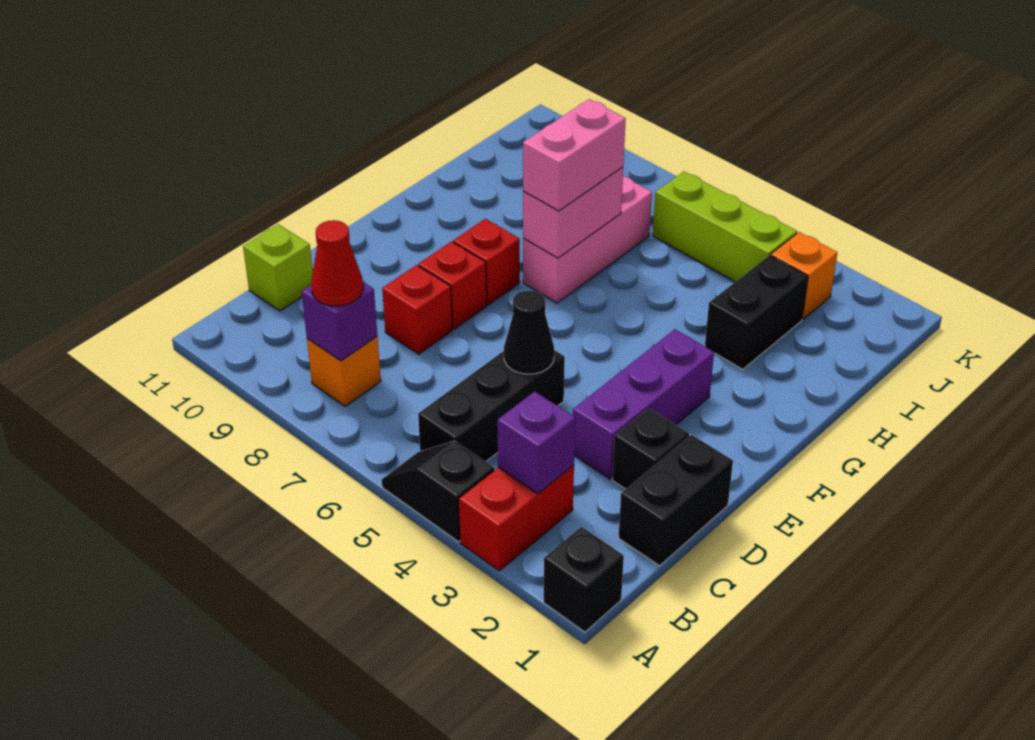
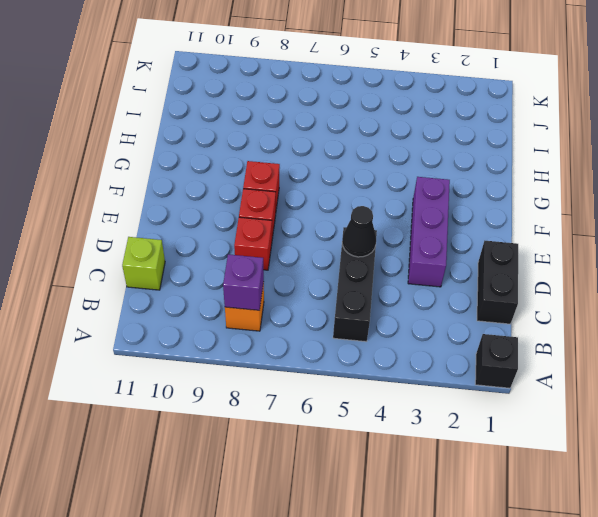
none -> red brick A3:B3 level 1
none -> black slope A4:A5 level 1 top 4
none -> black brick D2 level 1

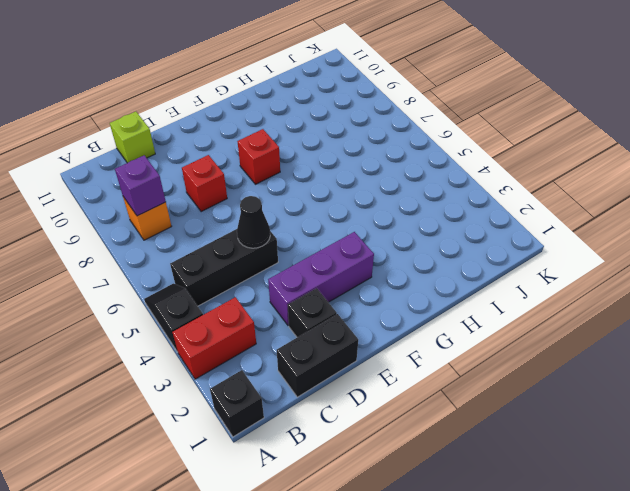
none -> red brick E8 level 1
none -> pink brick G7:I7 level 1
none -> black brick H3:I3 level 1

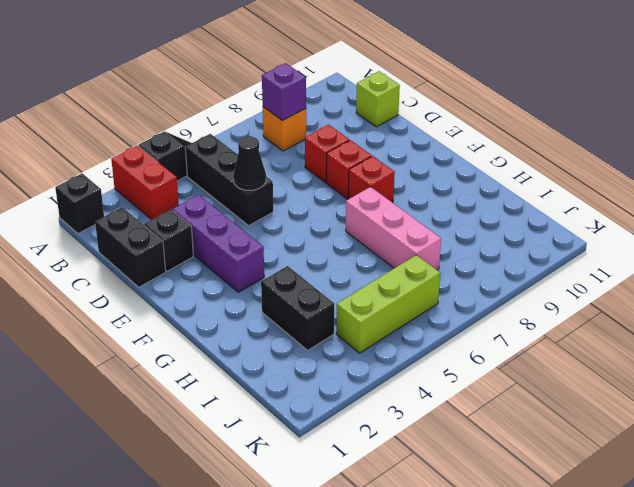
none -> orange brick J3 level 1
none -> purple brick B3 level 2
none -> pink brick G7:H7 level 2

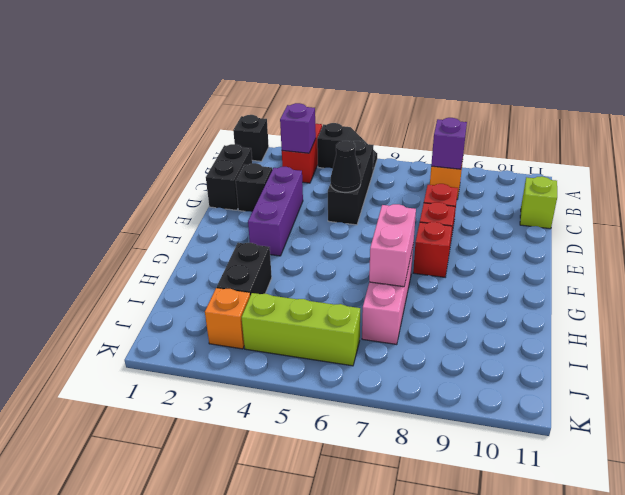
none -> red cone B8 level 3
none -> pink brick G7:H7 level 3

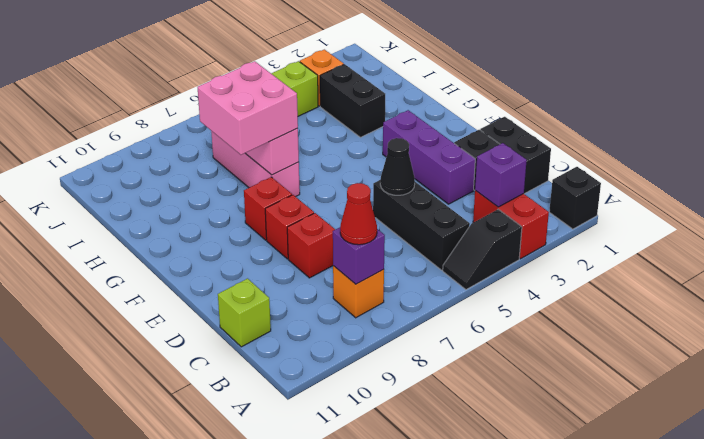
pink brick G7:H8 level 3 -> pink brick G7:H7 level 3

